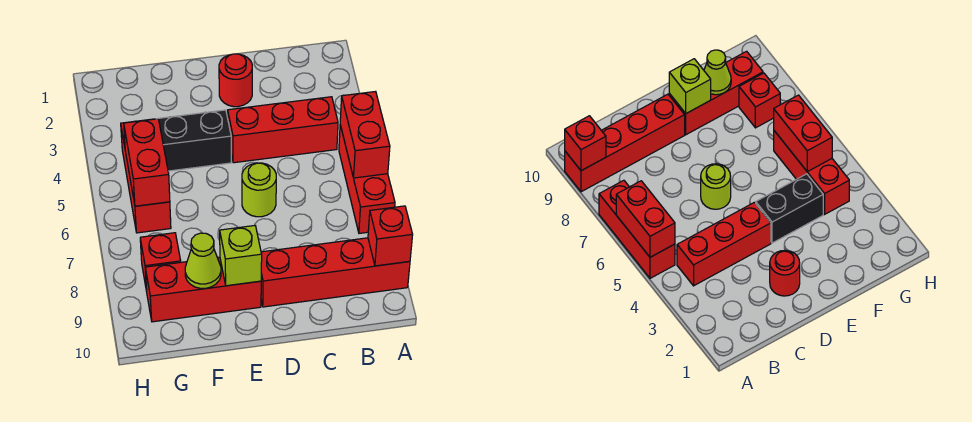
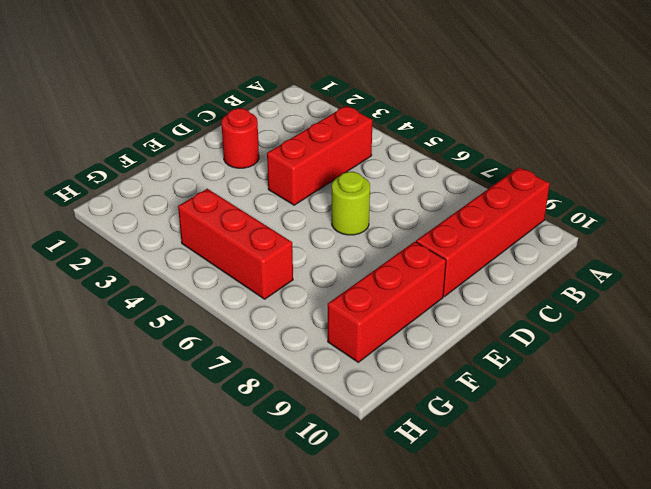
none -> red brick A5:A7 level 1
none -> black brick E4:F4 level 1
none -> red brick G8 level 1

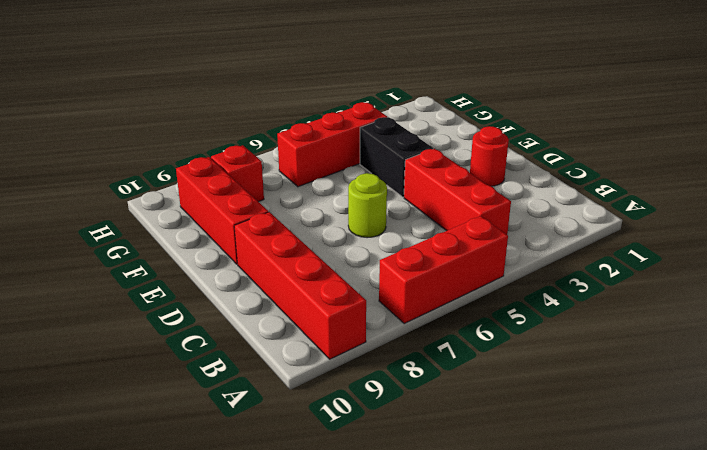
none -> red brick A5:A6 level 2
none -> red brick A9 level 2
none -> lime brick E9 level 2

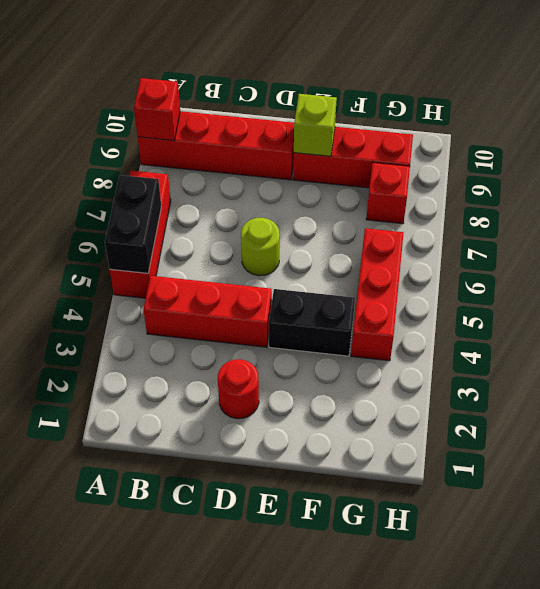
black brick A5:A6 level 2 -> red brick A5:A6 level 2
none -> lime cone F9 level 2
none -> red brick G5:G6 level 2

